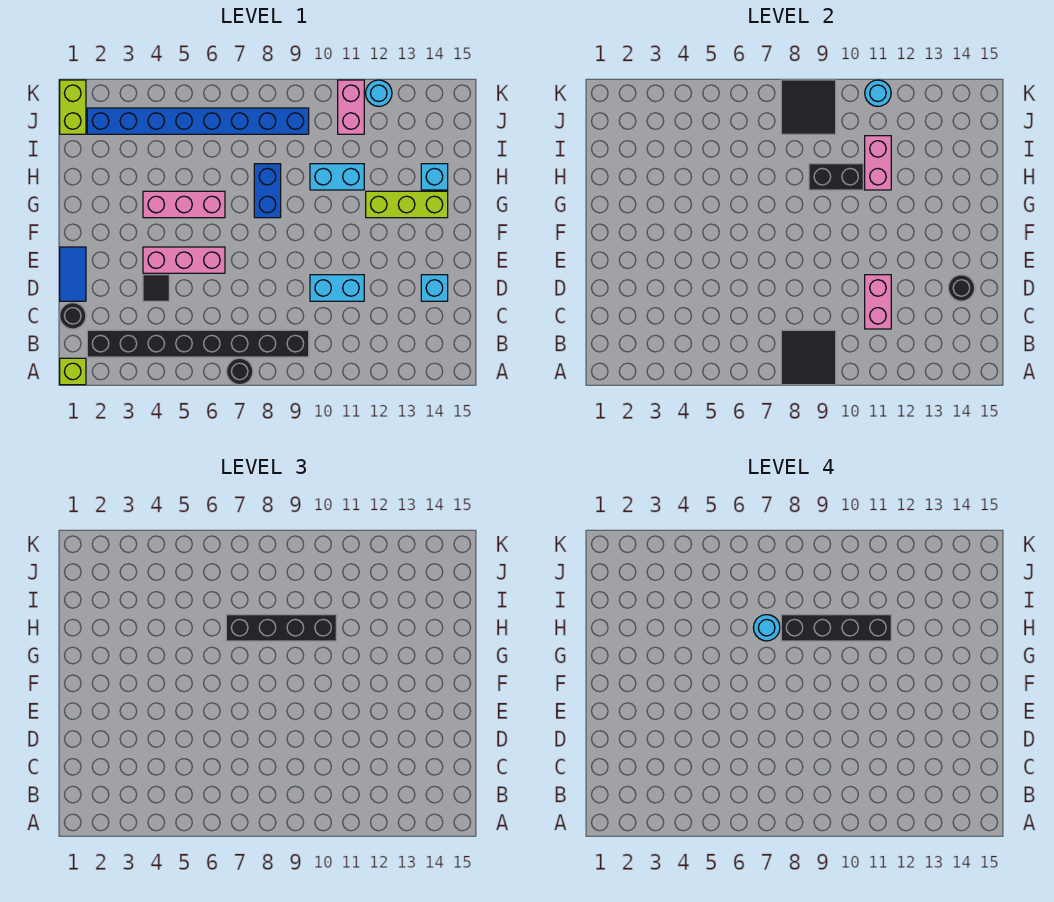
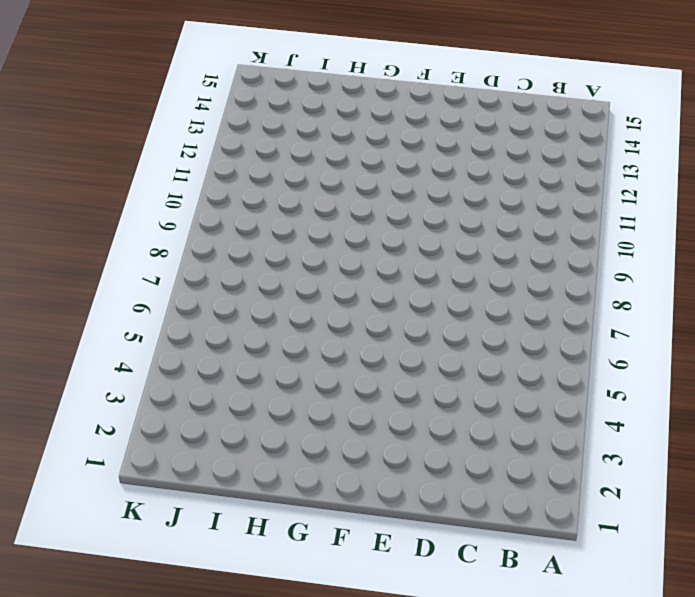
none -> lime brick A1 level 1
none -> black round brick A7 level 1
none -> black brick B2:B9 level 1

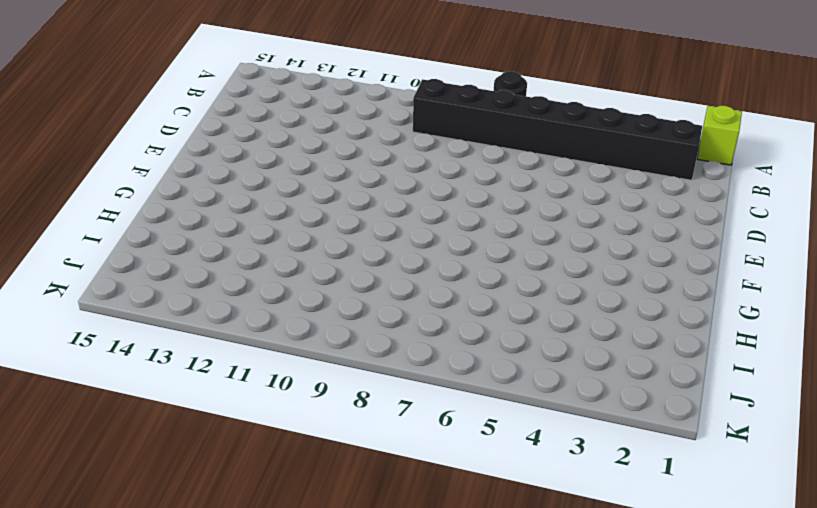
none -> black round brick C1 level 1
none -> blue tile D1:E1 level 1
none -> black tile D4 level 1

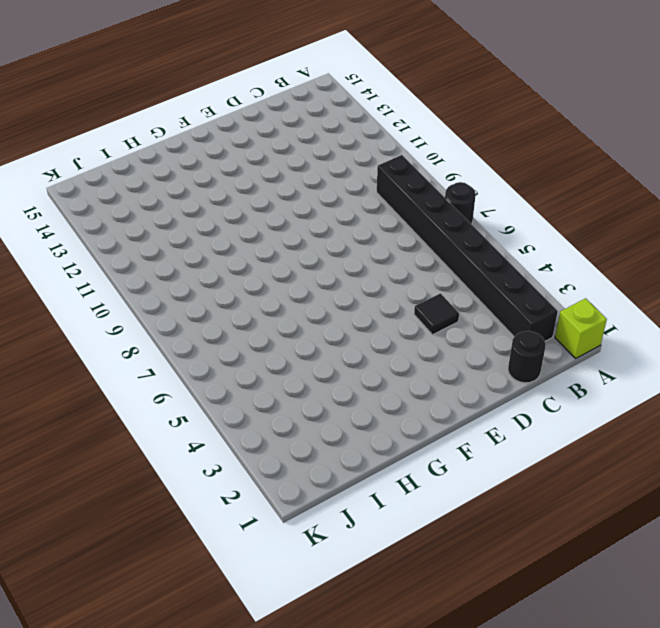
none -> blue tile D1:E1 level 1
none -> cyan brick D10:D11 level 1
none -> cyan brick D14 level 1

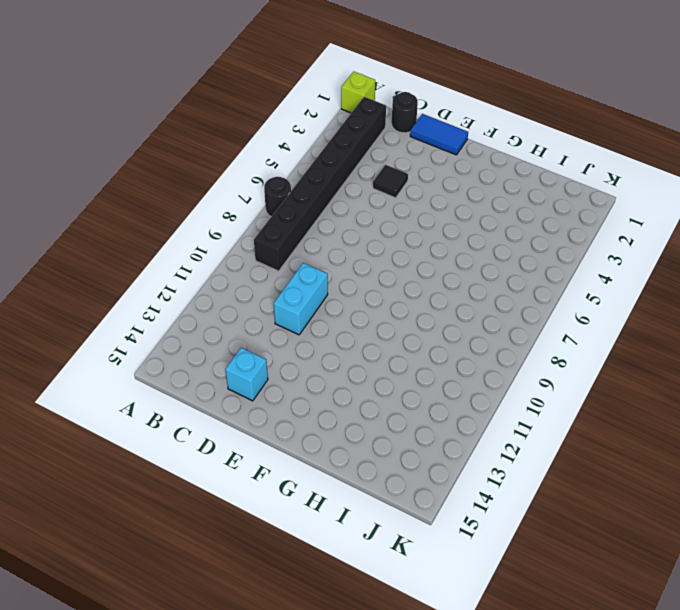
none -> pink brick E4:E6 level 1
none -> pink brick G4:G6 level 1
none -> blue brick G8:H8 level 1

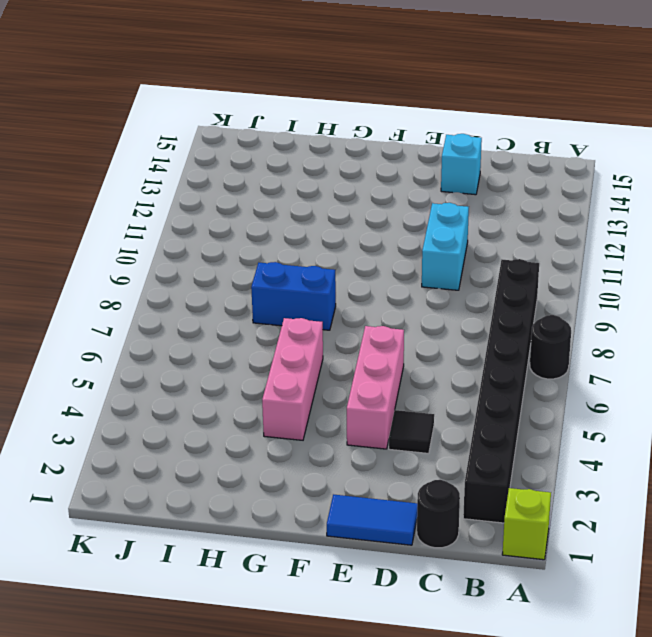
none -> lime brick G12:G14 level 1
none -> cyan brick H10:H11 level 1
none -> cyan brick H14 level 1

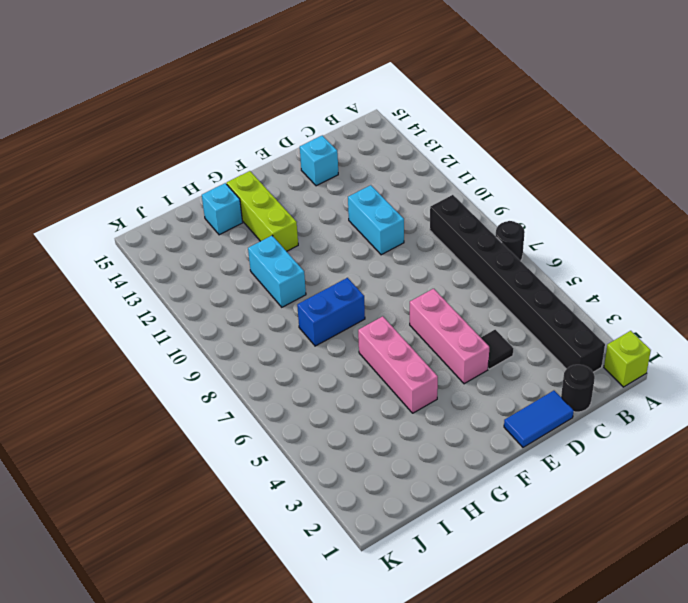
none -> lime brick J1:K1 level 1
none -> blue brick J2:J9 level 1
none -> pink brick J11:K11 level 1

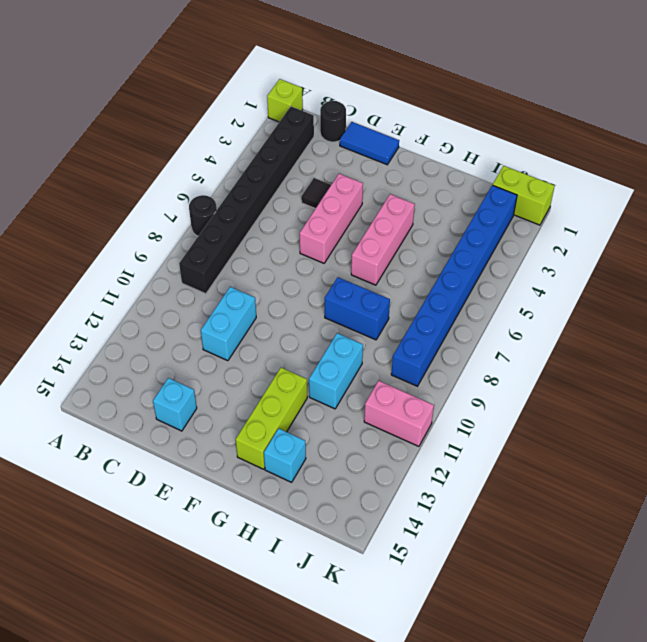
none -> cyan round brick K12 level 1
none -> black tile A8:B9 level 2
none -> pink brick C11:D11 level 2

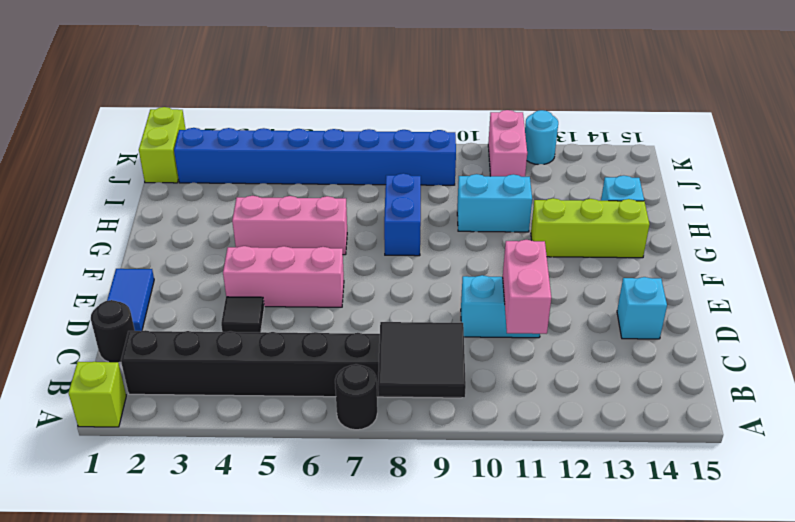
none -> black round brick D14 level 2
none -> black brick H9:H10 level 2
none -> pink brick H11:I11 level 2

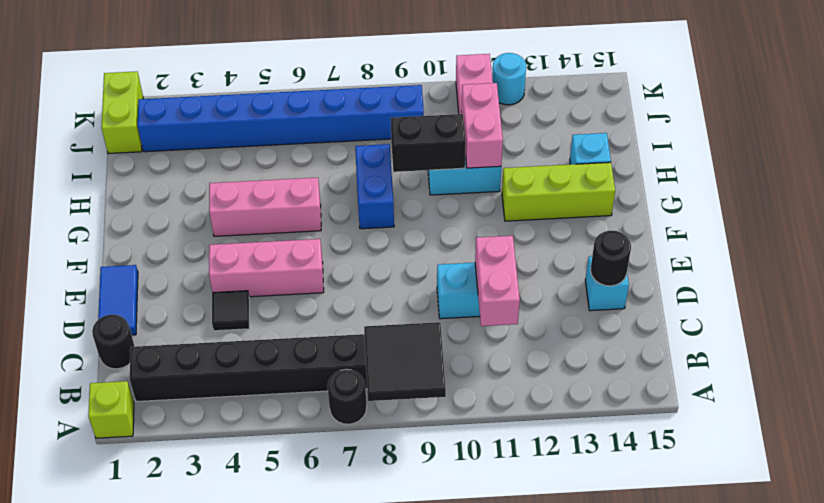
none -> black tile J8:K9 level 2
none -> cyan round brick K11 level 2
none -> black brick H7:H10 level 3

